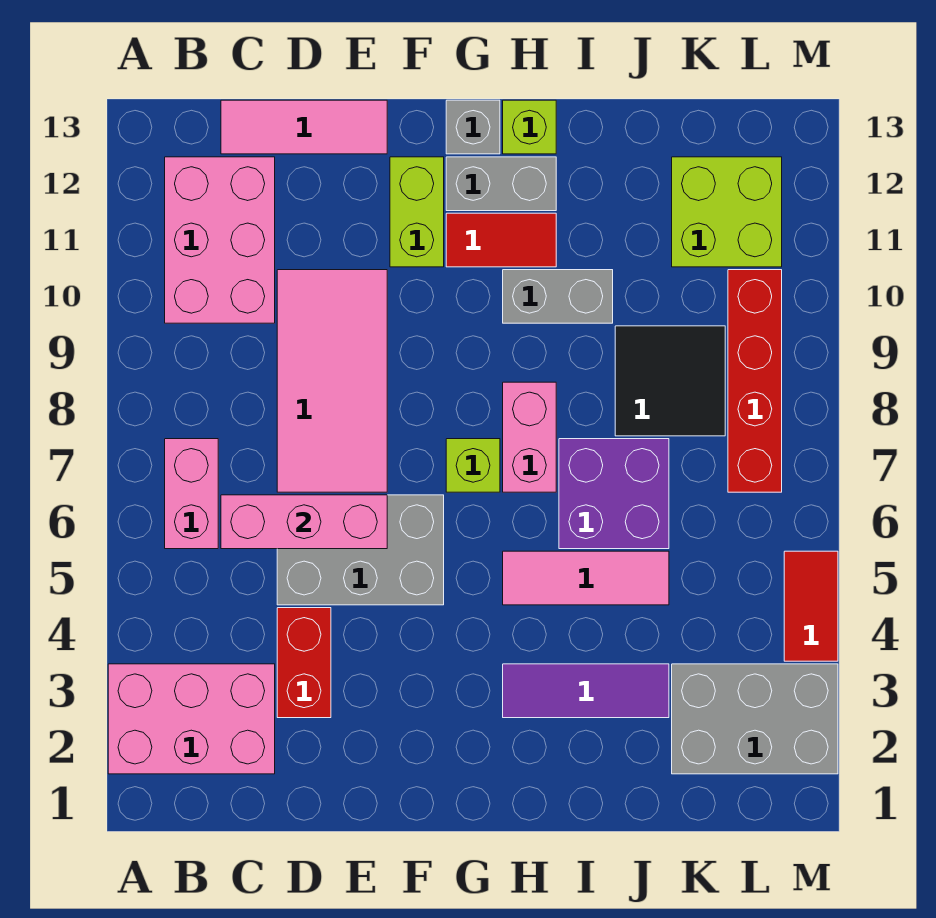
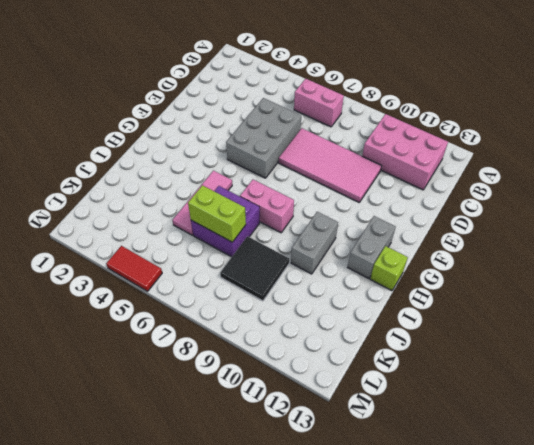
lime brick J6:J7 level 2 -> lime brick F11:F12 level 1
none -> pink brick A2:C3 level 1
none -> pink tile C13:E13 level 1
none -> red brick D3:D4 level 1

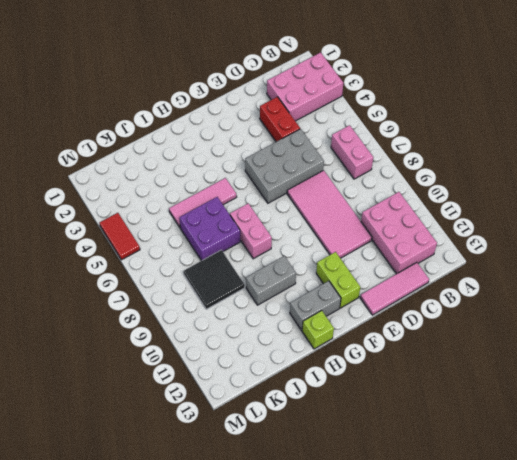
none -> lime brick G7 level 1
none -> red tile G11:H11 level 1
none -> grey brick G13 level 1

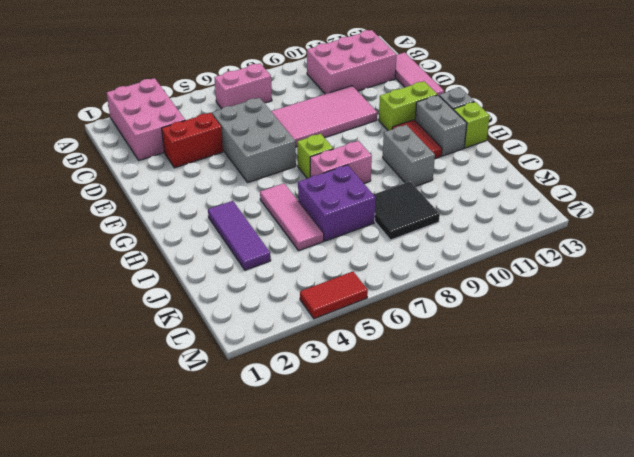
none -> grey brick K2:M3 level 1
none -> lime brick K11:L12 level 1
none -> red brick L7:L10 level 1

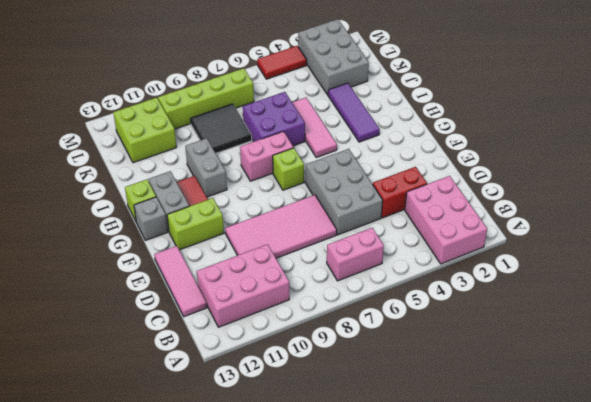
lime brick L7:L10 level 1 -> red brick L7:L10 level 1
none -> pink brick C6:E6 level 2

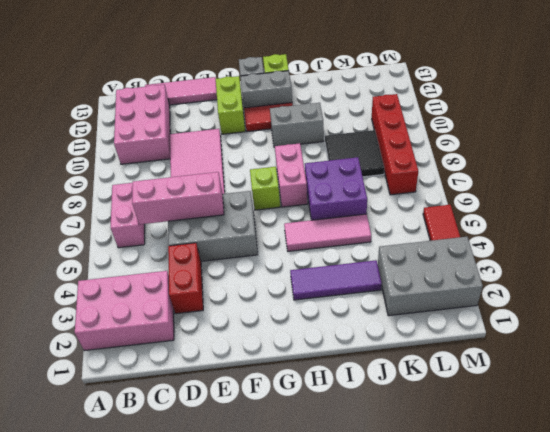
none -> lime brick K11:L12 level 1

